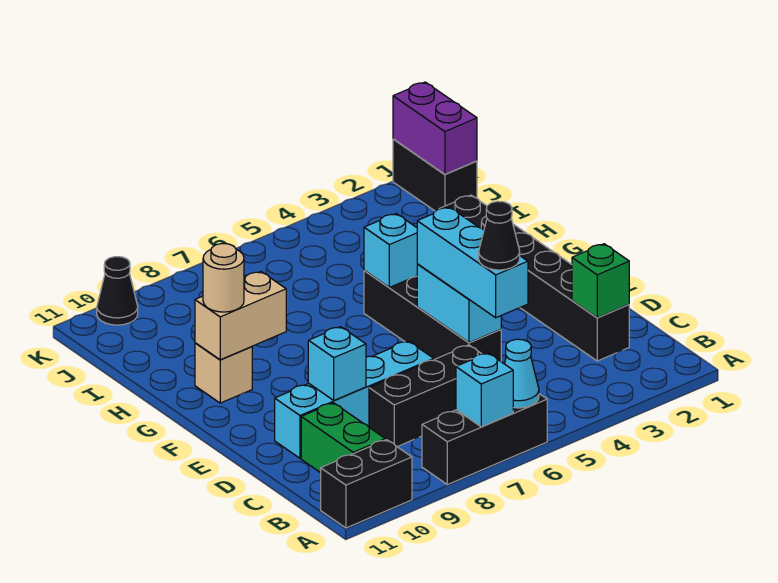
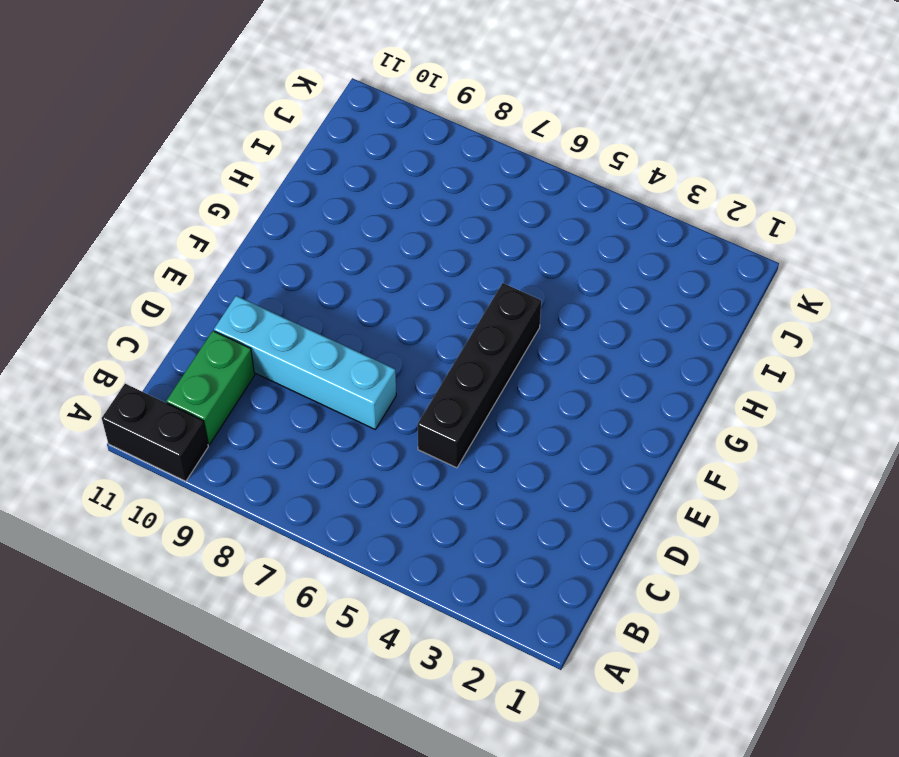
none -> black brick A6:A8 level 1
none -> black brick C2:H2 level 1
none -> black brick C6:C8 level 1

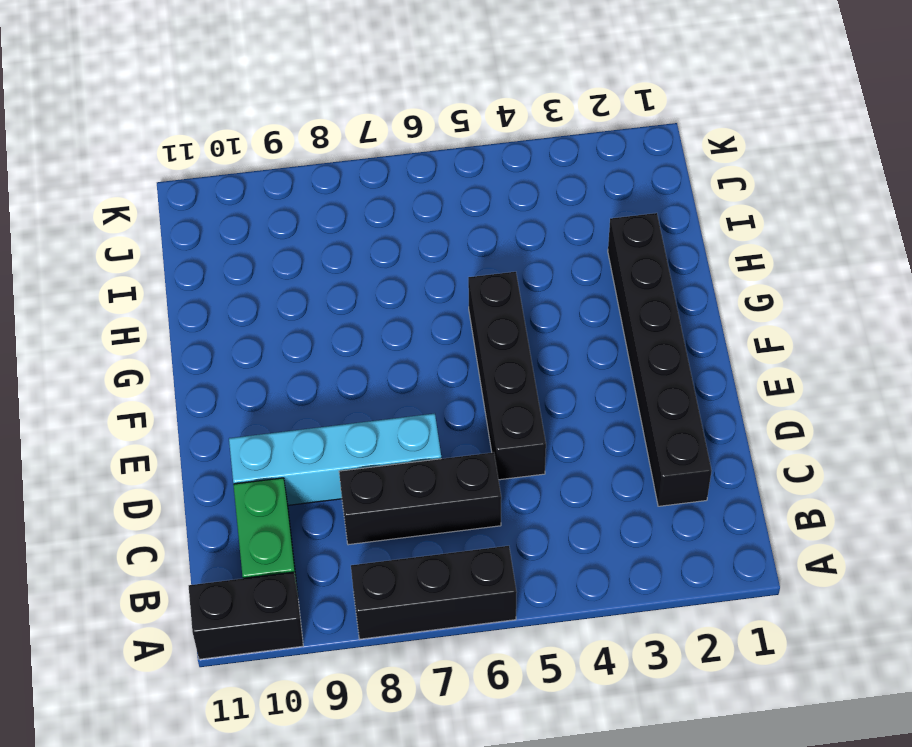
none -> tan brick G10 level 1
none -> black brick J1:K1 level 1
none -> black cone K10 level 1

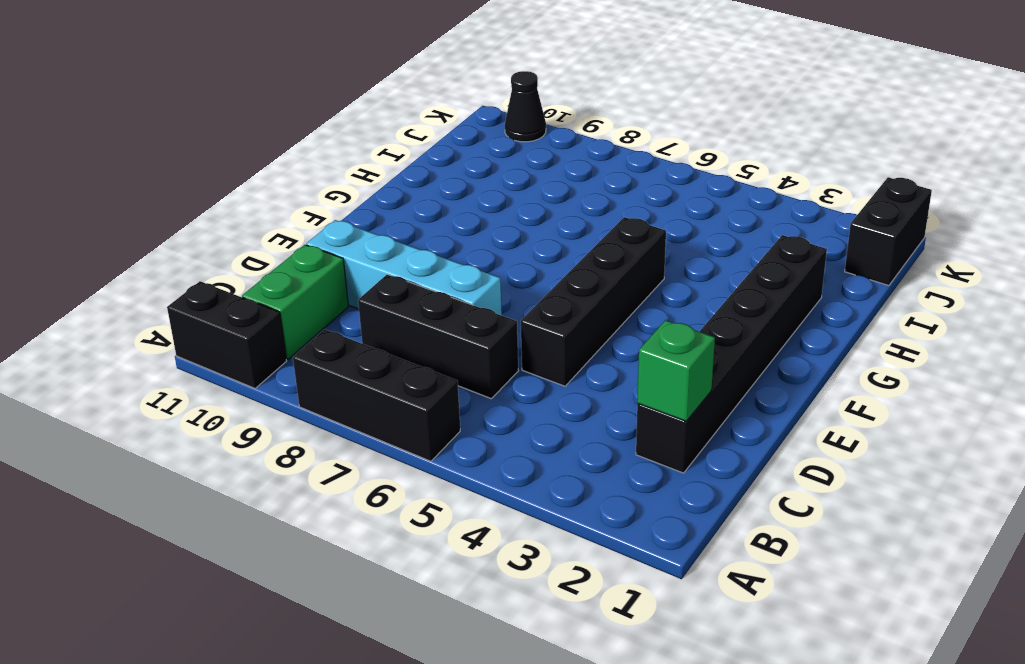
none -> tan brick G10 level 1
none -> cyan cone A6 level 2
none -> cyan brick A7 level 2

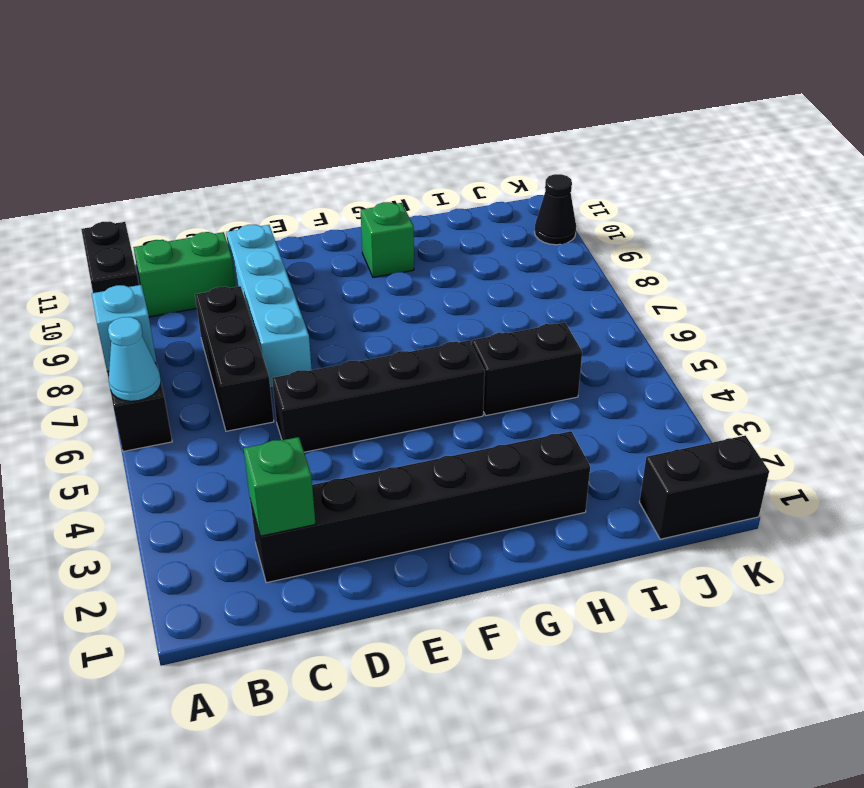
green brick G10 level 1 -> tan brick G10 level 1
black brick H5:I5 level 1 -> none
none -> cyan brick D5:E5 level 2
none -> cyan brick D9 level 2
none -> cyan brick G5 level 2

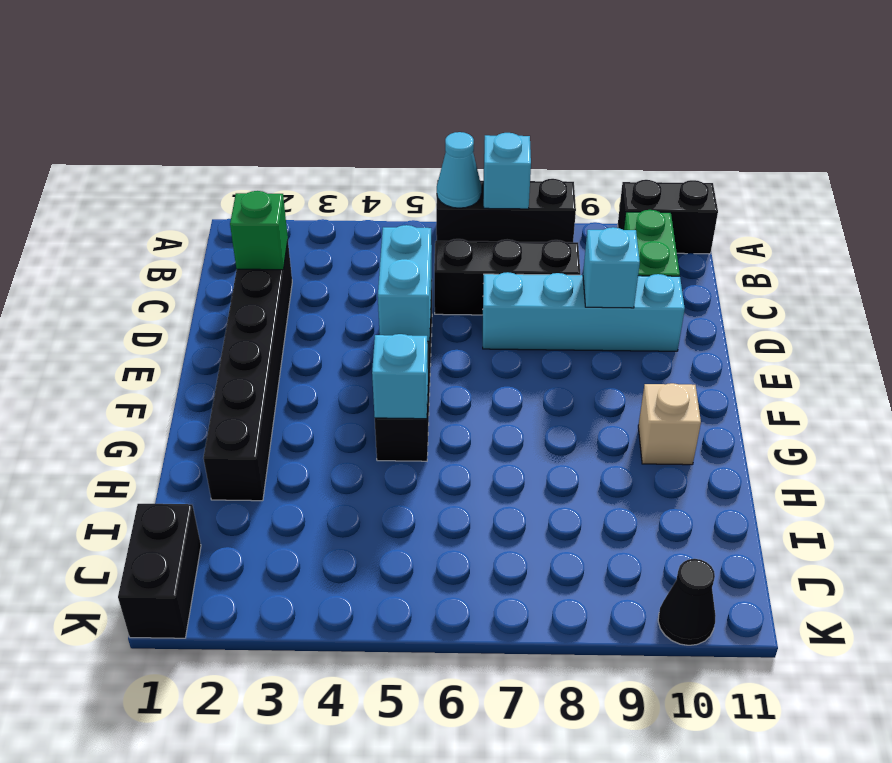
none -> tan brick G9:G10 level 2
none -> purple brick J1:K1 level 2
none -> cyan brick C5:E5 level 3

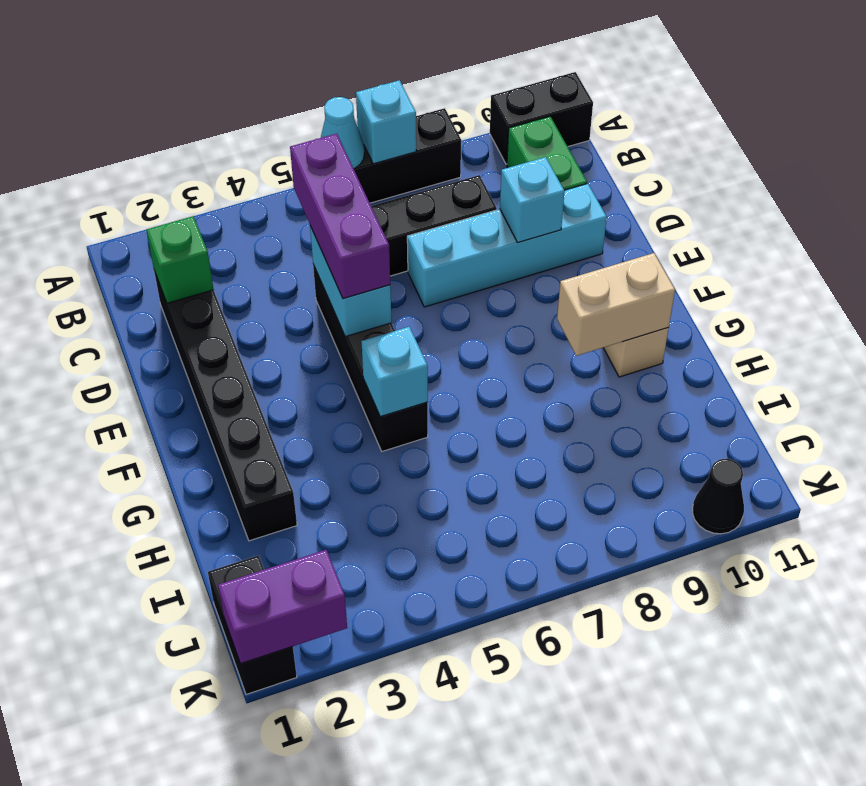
purple brick C5:E5 level 3 -> cyan brick C5:E5 level 3
purple brick K1:K2 level 2 -> purple brick J1:K1 level 2
none -> tan round brick G10 level 3
none -> black cone C5 level 4

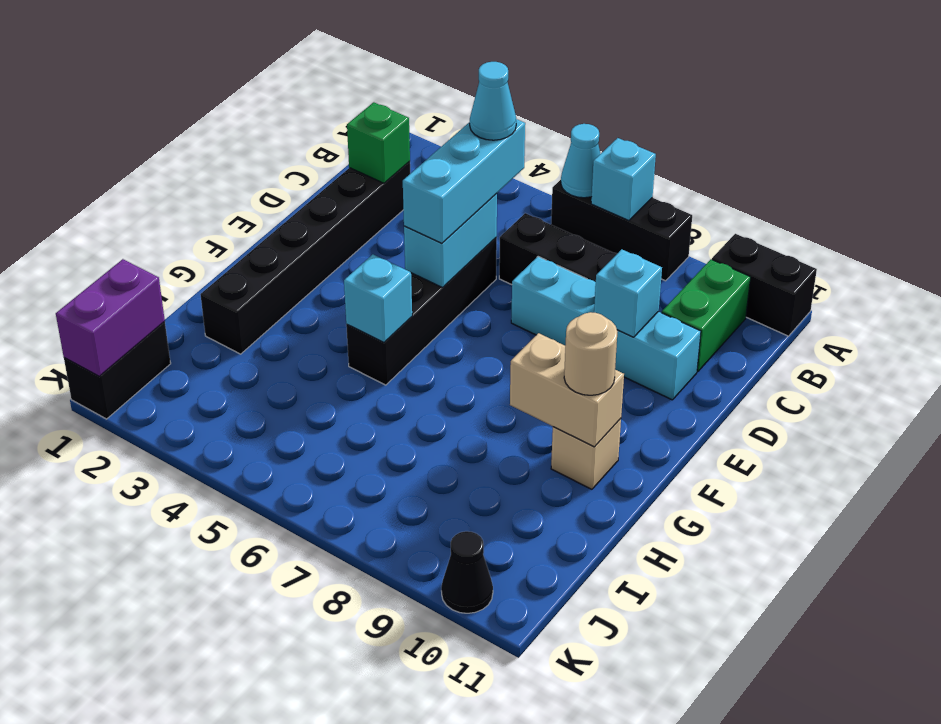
cyan cone C5 level 4 -> black cone C5 level 4

